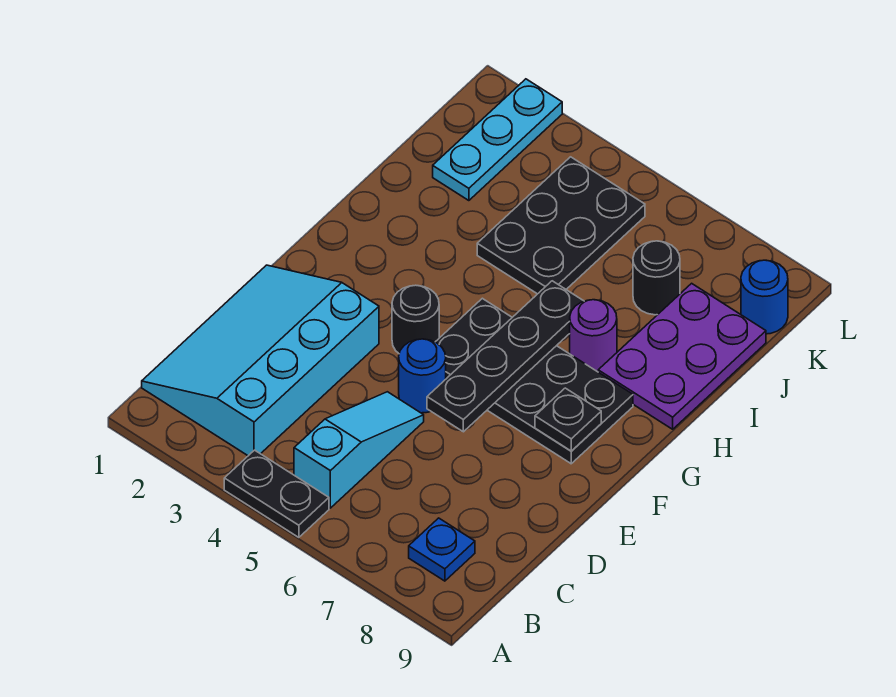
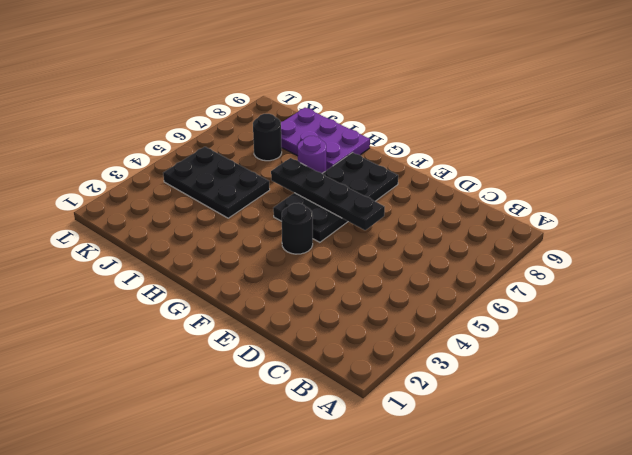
none -> black plate A4:A5 level 1
none -> cyan slope B1:E3 level 1 top 3
none -> cyan slope B5:D5 level 1 top B

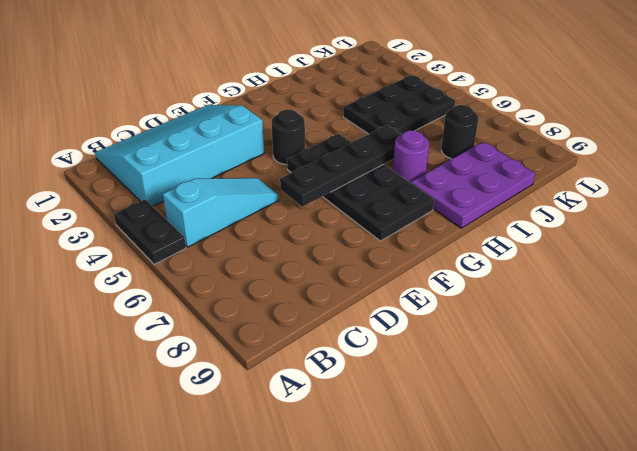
none -> blue plate B8 level 1
none -> blue round brick E5 level 1
none -> cyan plate J2:L2 level 1

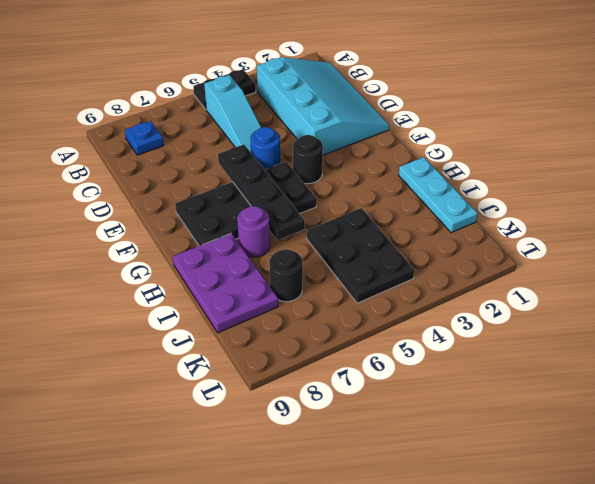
cyan plate H1:J1 level 1 -> cyan plate J2:L2 level 1
none -> blue round brick K9 level 1
none -> black plate F8 level 2

